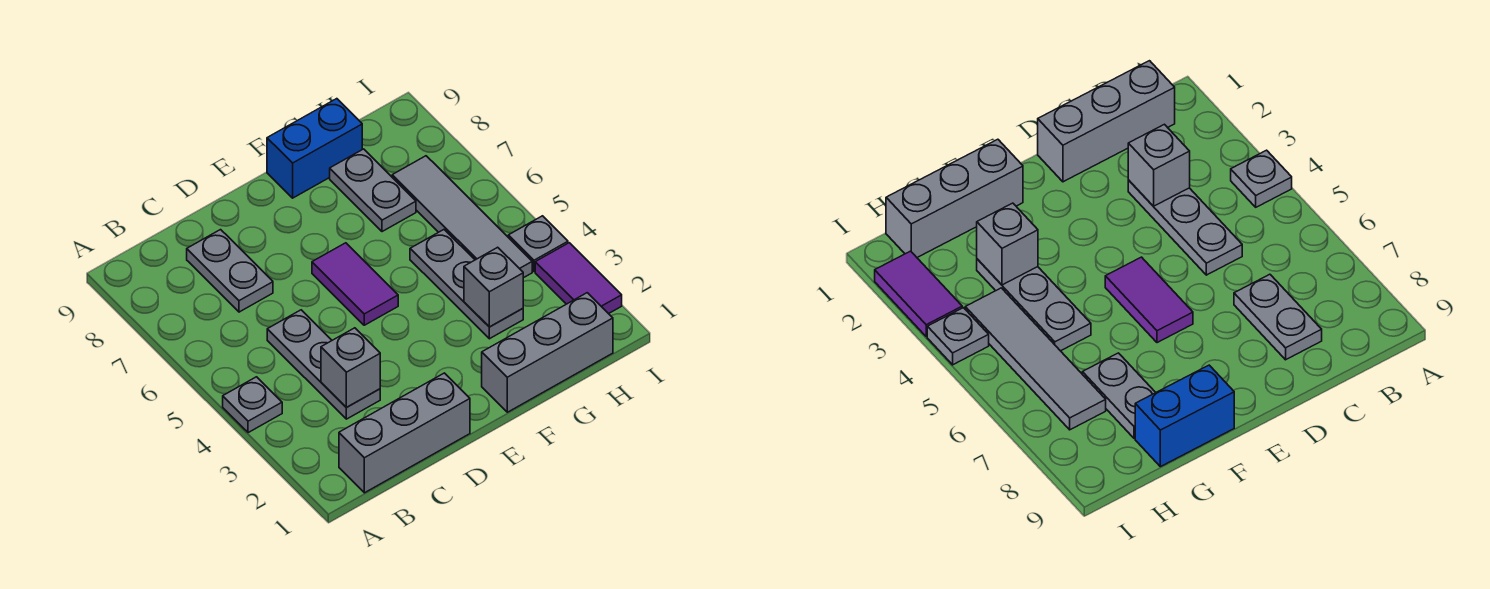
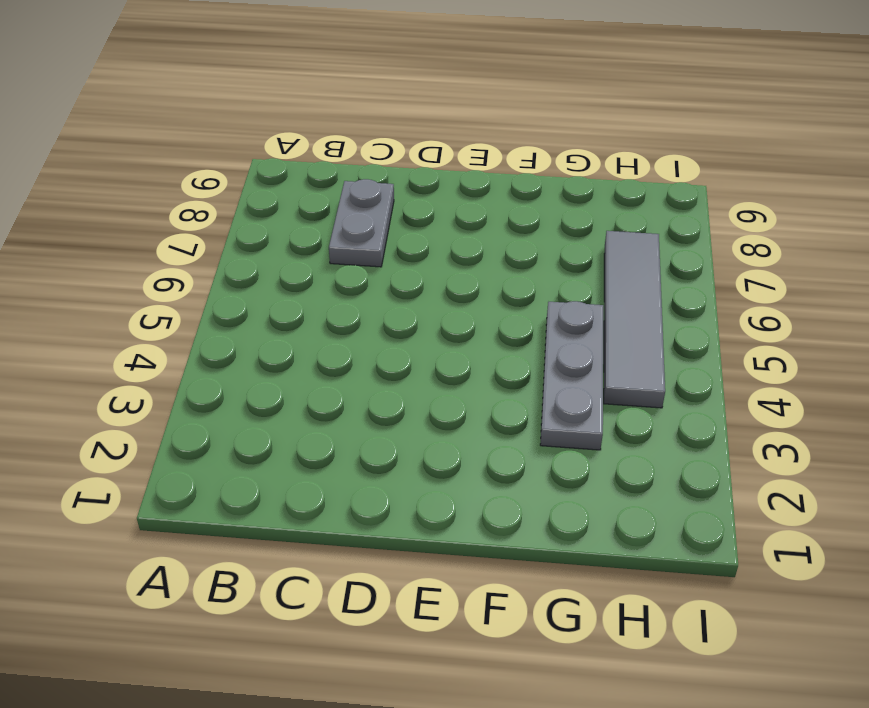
none -> grey plate A4 level 1
none -> grey brick B1:D1 level 1
none -> grey plate C3:C5 level 1

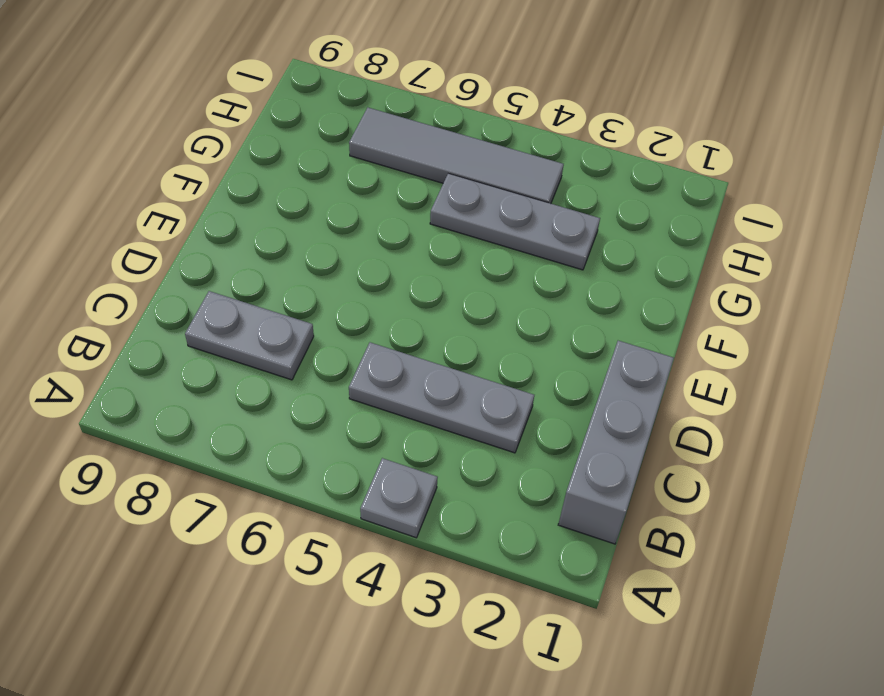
none -> purple tile E5:E6 level 1
none -> grey brick F1:H1 level 1
none -> blue brick F9:G9 level 1

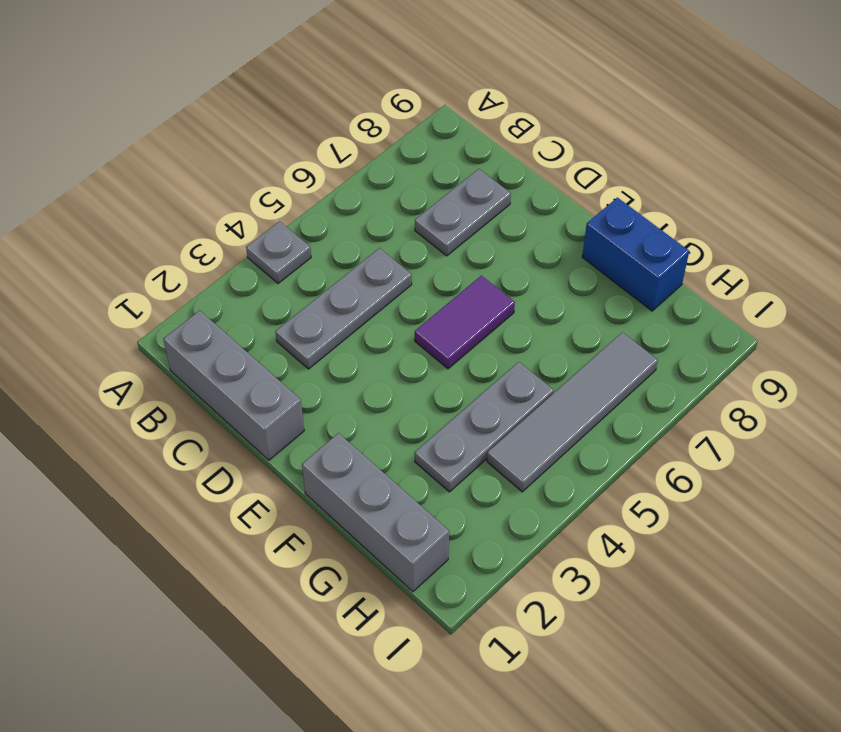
none -> grey plate G7:G8 level 1
none -> purple tile I2:I3 level 1
none -> grey plate I4 level 1

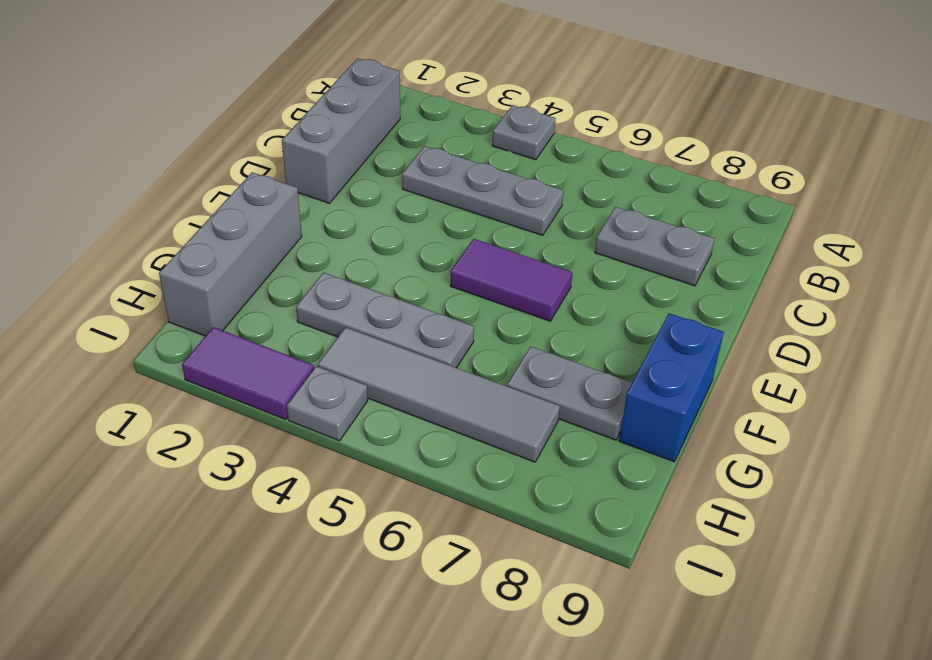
none -> grey brick C3 level 2
none -> grey brick G3 level 2

